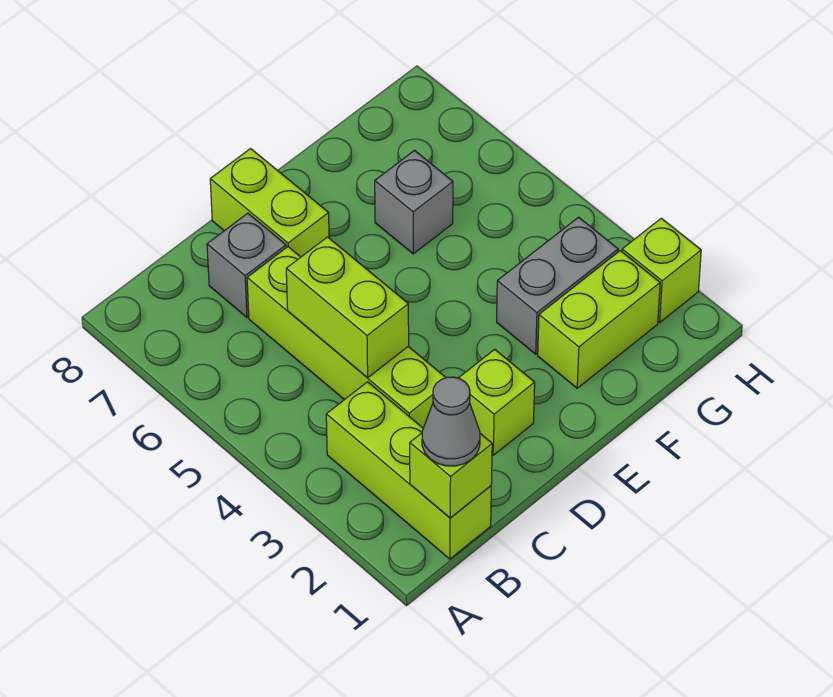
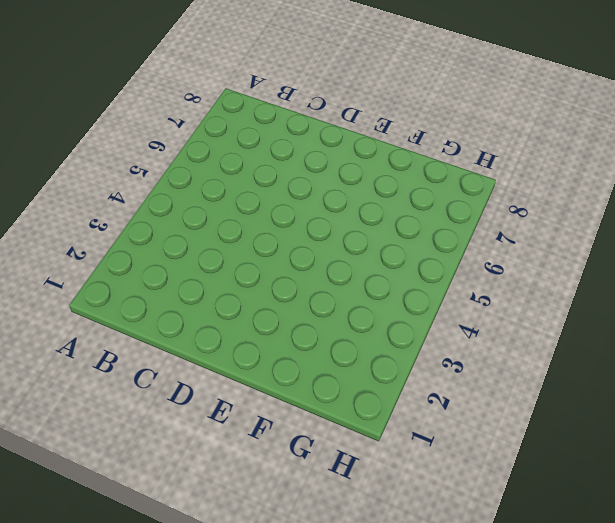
none -> lime brick B1:B3 level 1
none -> lime brick C3:C6 level 1
none -> grey brick C7 level 1

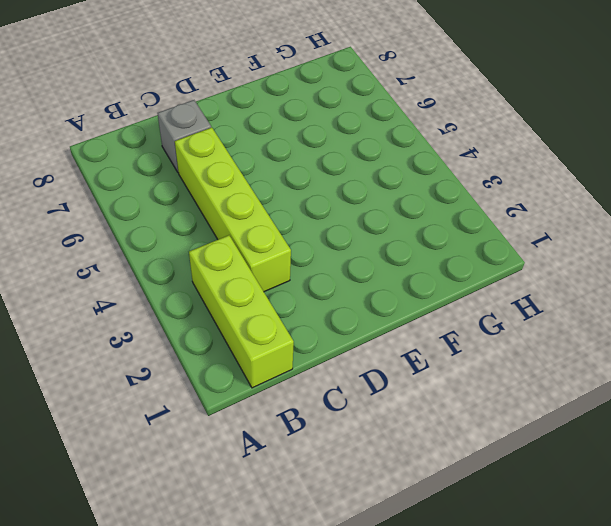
none -> lime brick D2 level 1
none -> lime brick D7:D8 level 1
none -> lime brick F2:G2 level 1

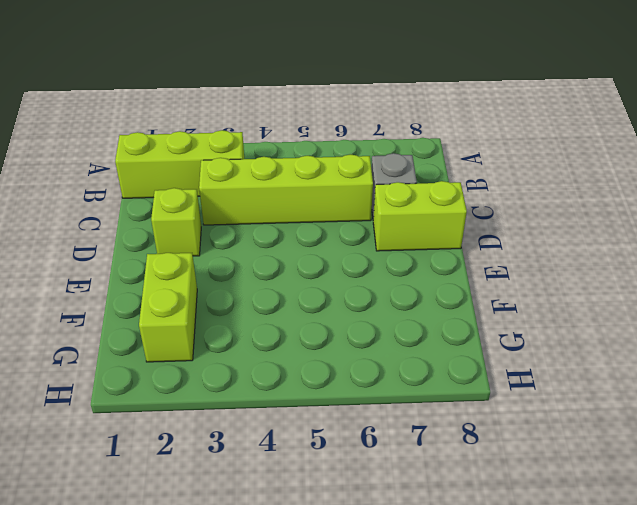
none -> grey brick F3:G3 level 1
none -> grey brick F6 level 1
none -> lime brick H2 level 1

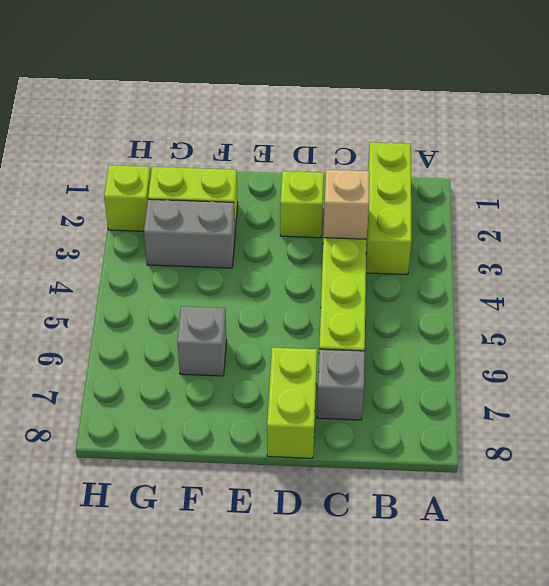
tan brick C3 level 2 -> none
none -> lime brick B1 level 2
none -> lime brick C4:C5 level 2
none -> grey cone B1 level 3

